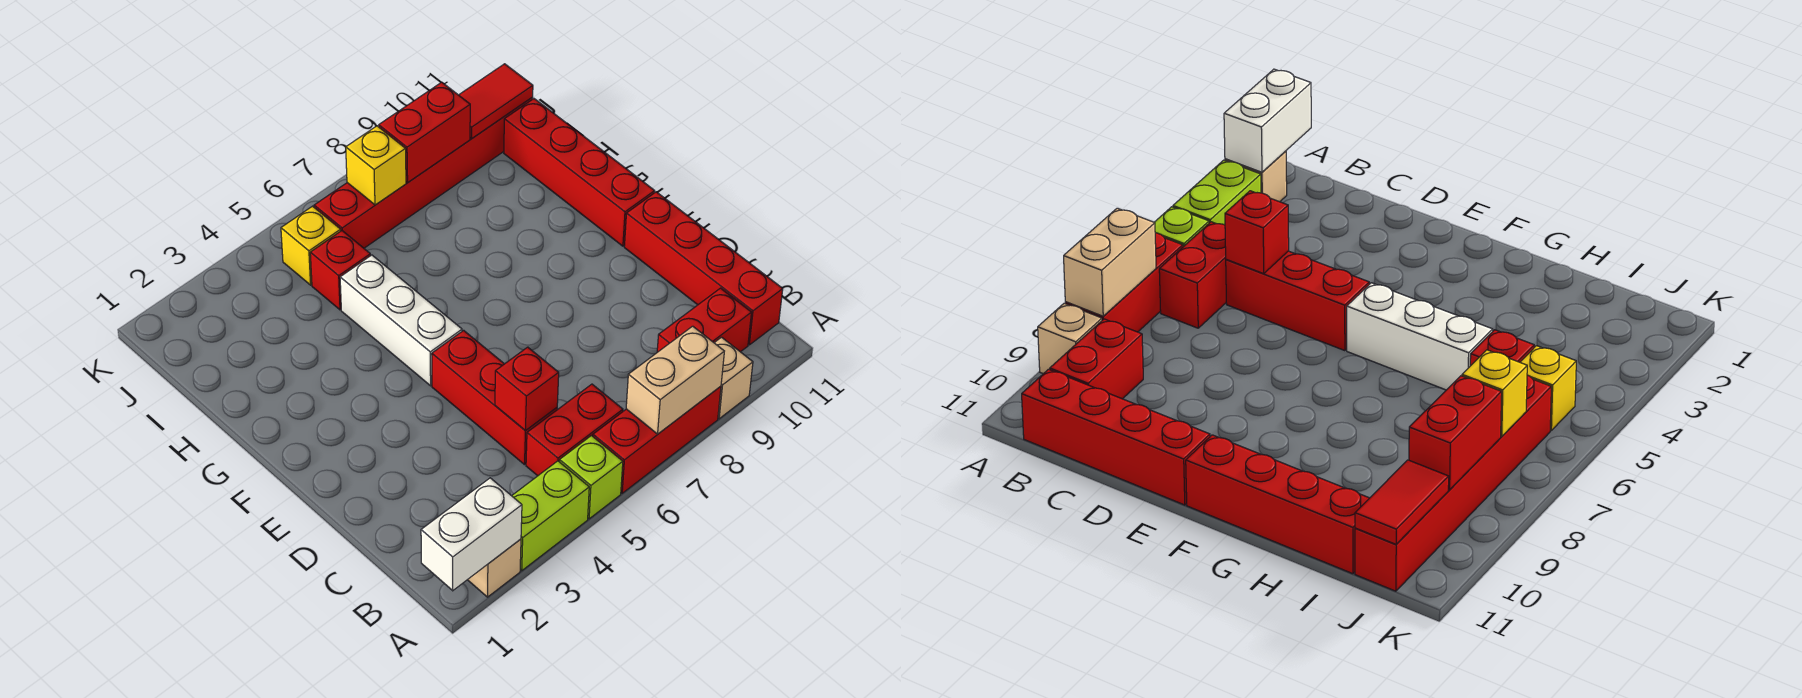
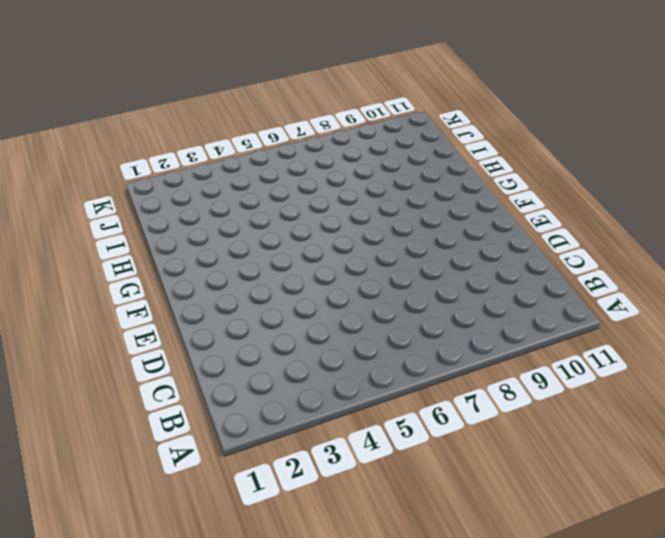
none -> tan brick A2 level 1
none -> lime brick A3:A4 level 1
none -> lime brick A5 level 1

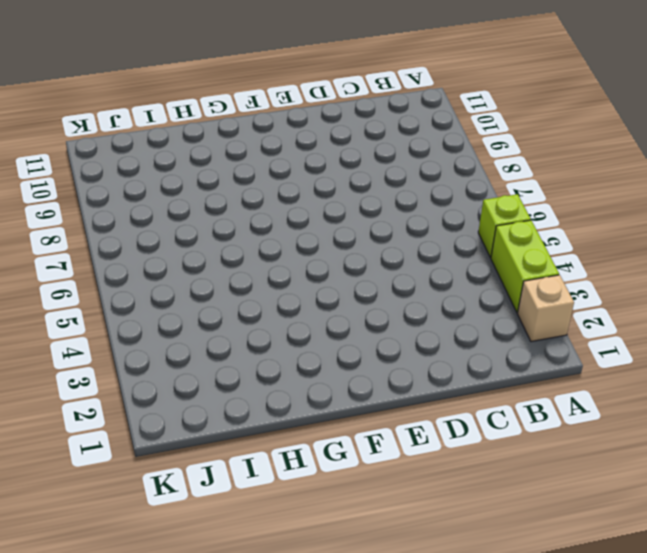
none -> red brick A6:A8 level 1
none -> tan brick A9 level 1
none -> red brick B5:B6 level 1

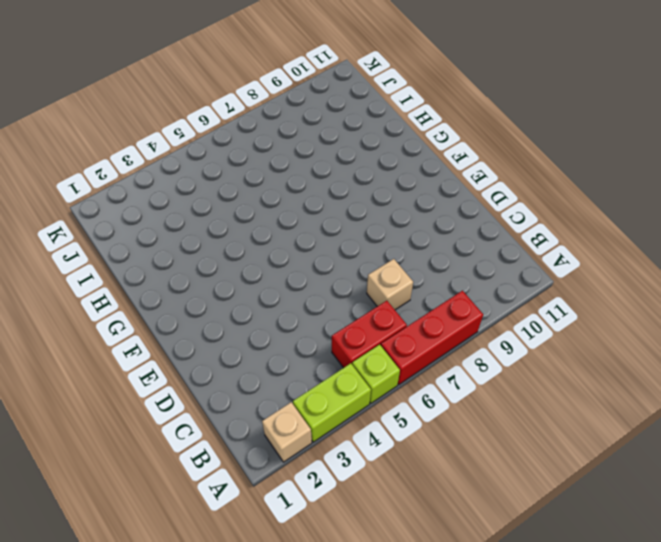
tan brick C7 level 1 -> tan brick A9 level 1
none -> red brick B9:B10 level 1
none -> red brick B11:E11 level 1
none -> red brick C5:E5 level 1

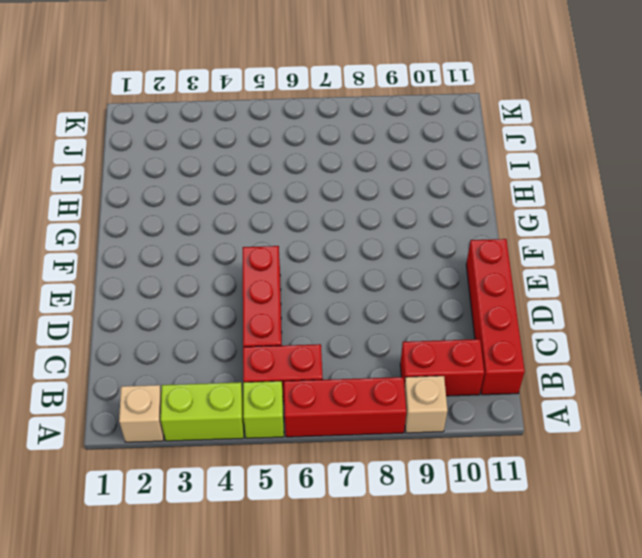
none -> white brick F5:H5 level 1
none -> red brick F11:I11 level 1
none -> red brick I5 level 1

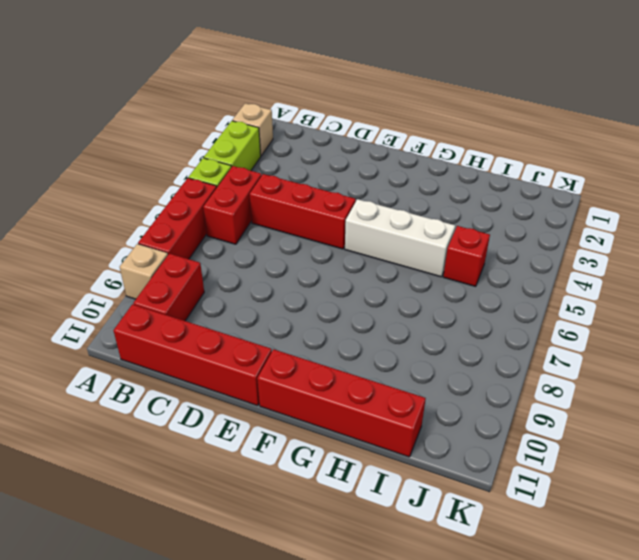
none -> yellow brick J5 level 1
none -> red brick J6:J11 level 1
none -> white brick A1:A2 level 2

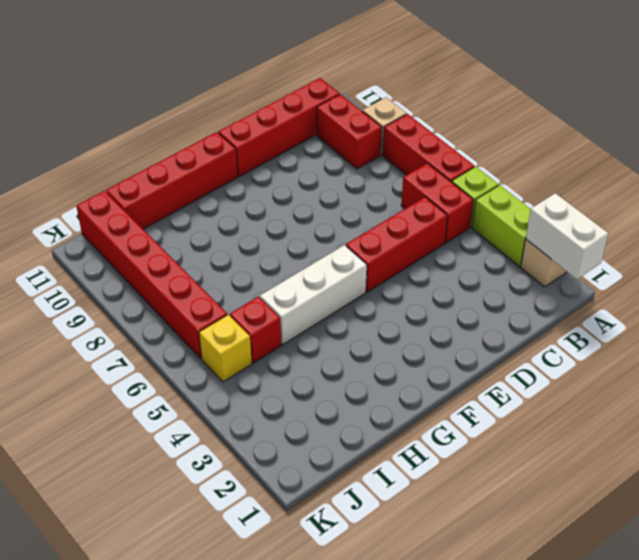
none -> tan brick A7:A8 level 2
none -> red brick C5 level 2
none -> yellow brick J7 level 2

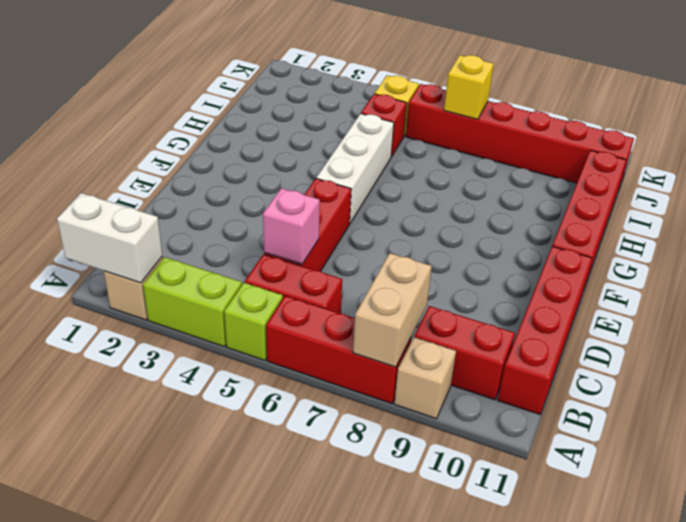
tan brick A8:B8 level 2 -> tan brick A7:A8 level 2
pink brick C5 level 2 -> red brick C5 level 2
none -> red brick J8:J9 level 2
none -> red tile J10:J11 level 2

